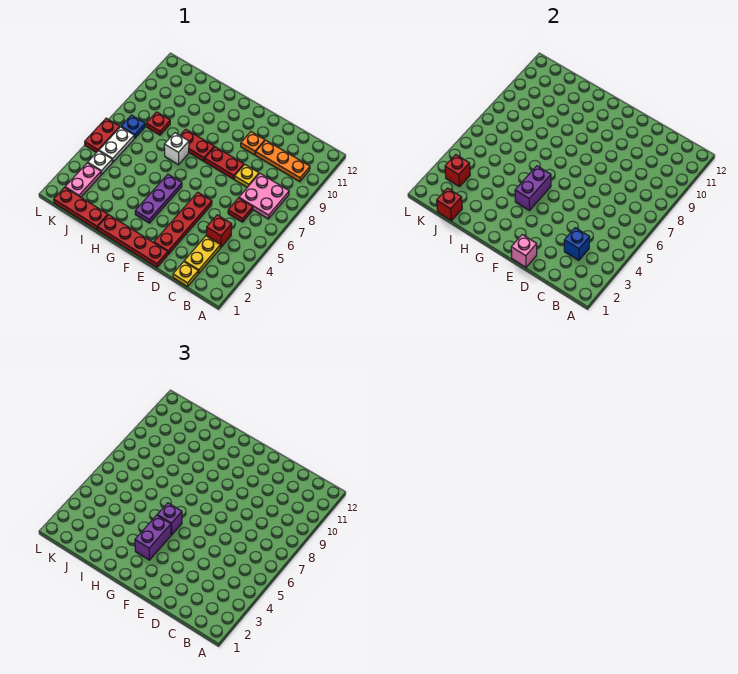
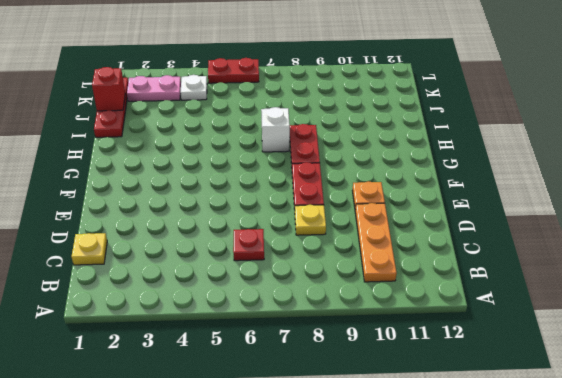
none -> pink plate B7:C8 level 1
none -> yellow plate C2:C3 level 1
none -> red brick C4 level 1

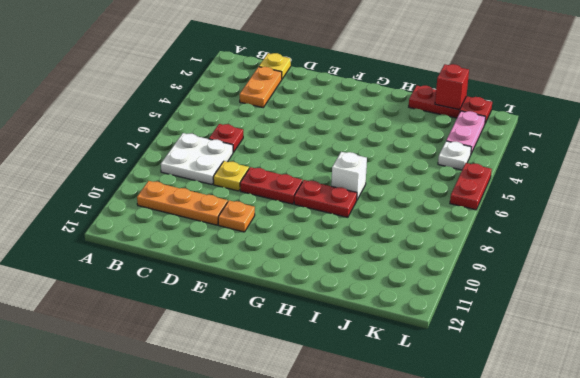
white plate B7:C8 level 1 -> pink plate B7:C8 level 1
orange plate C2:C3 level 1 -> yellow plate C2:C3 level 1
none -> red brick C4 level 1
none -> red plate E1:H1 level 1
none -> red plate E2:E5 level 1

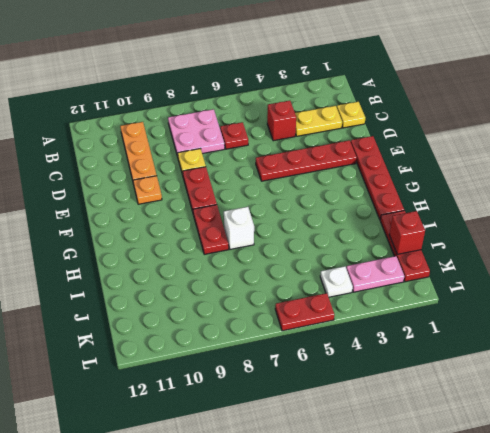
none -> purple plate G3:G5 level 1
none -> red plate J8 level 1
none -> white plate K5:K6 level 1

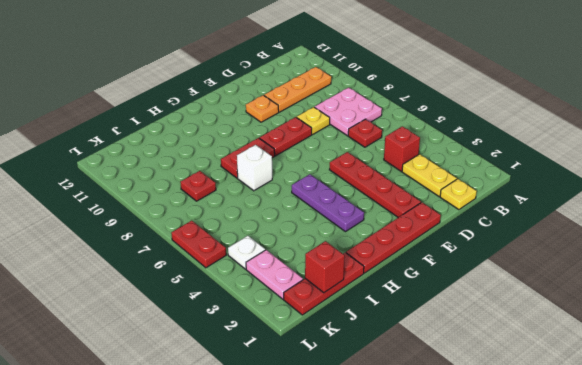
none -> white plate K5:K6 level 1
none -> blue plate K7 level 1
none -> blue brick C3 level 2

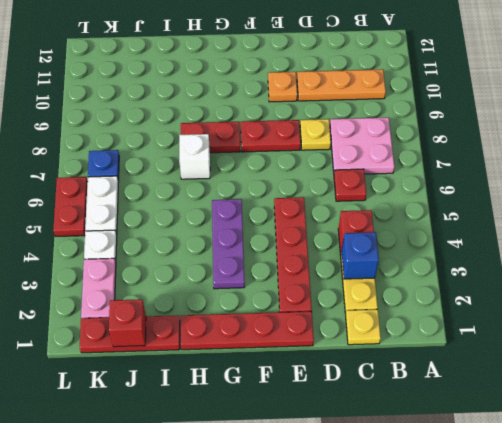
none -> red plate J8 level 1
none -> pink brick E1 level 2
none -> purple brick G4:G5 level 2

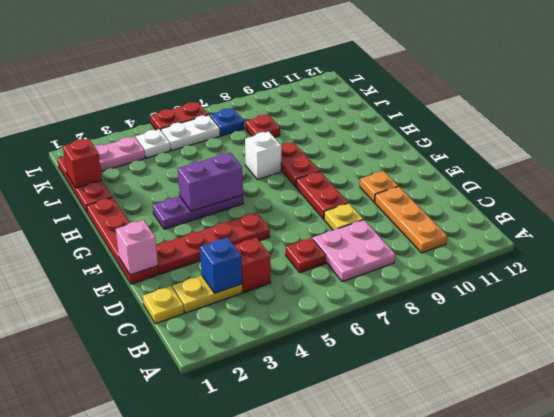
none -> red brick K3 level 2
none -> purple brick G3:G4 level 3
none -> purple brick G5 level 3

